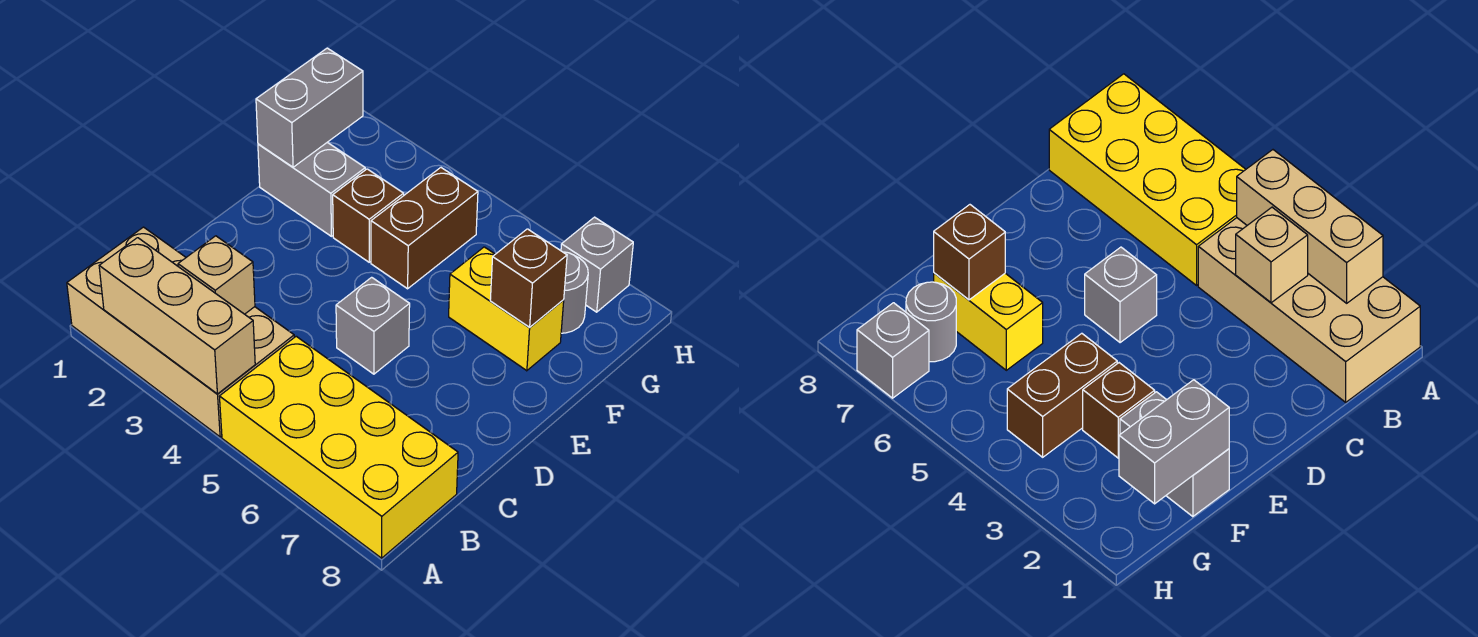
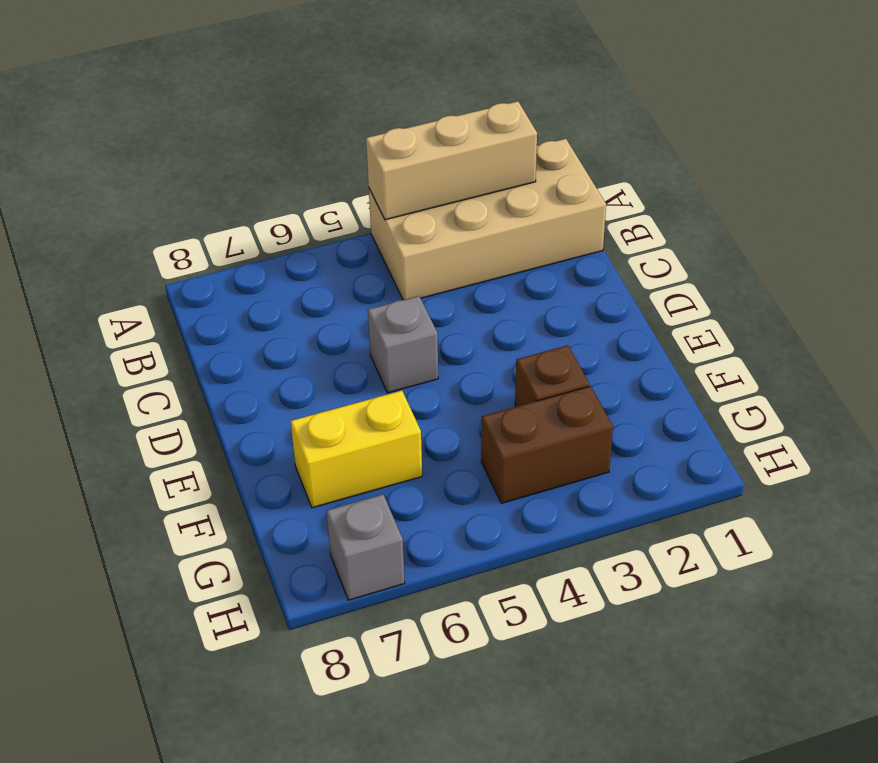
brown brick G3:G4 level 1 -> brown brick F4:G4 level 1
none -> yellow brick A5:B8 level 1
none -> grey brick F1:F2 level 1
none -> grey round brick G7 level 1

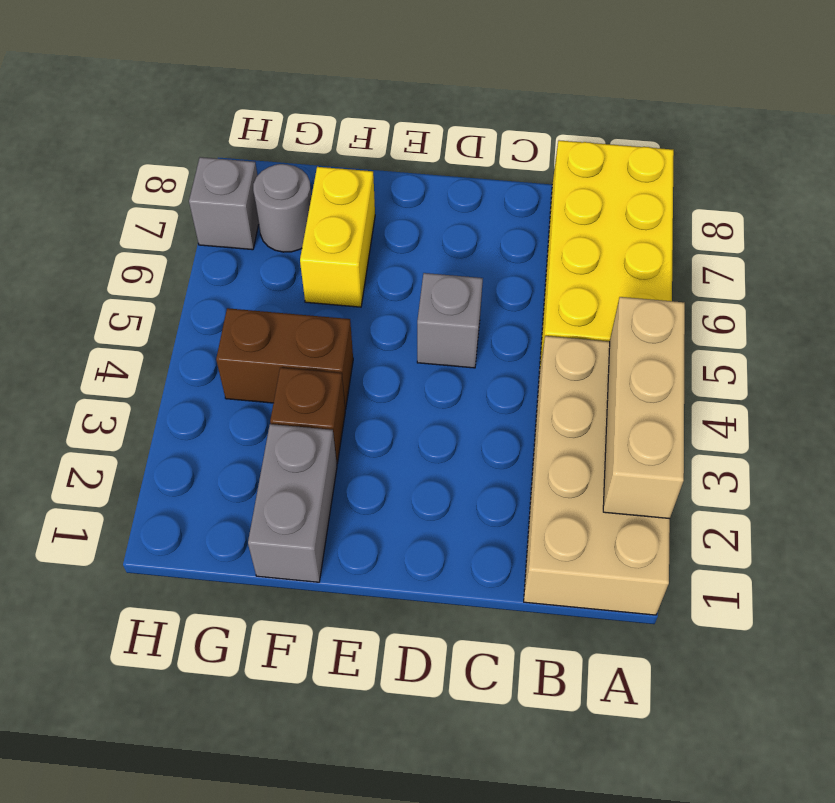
none -> tan brick B3 level 2
none -> grey brick F1:G1 level 2
none -> brown brick F7 level 2

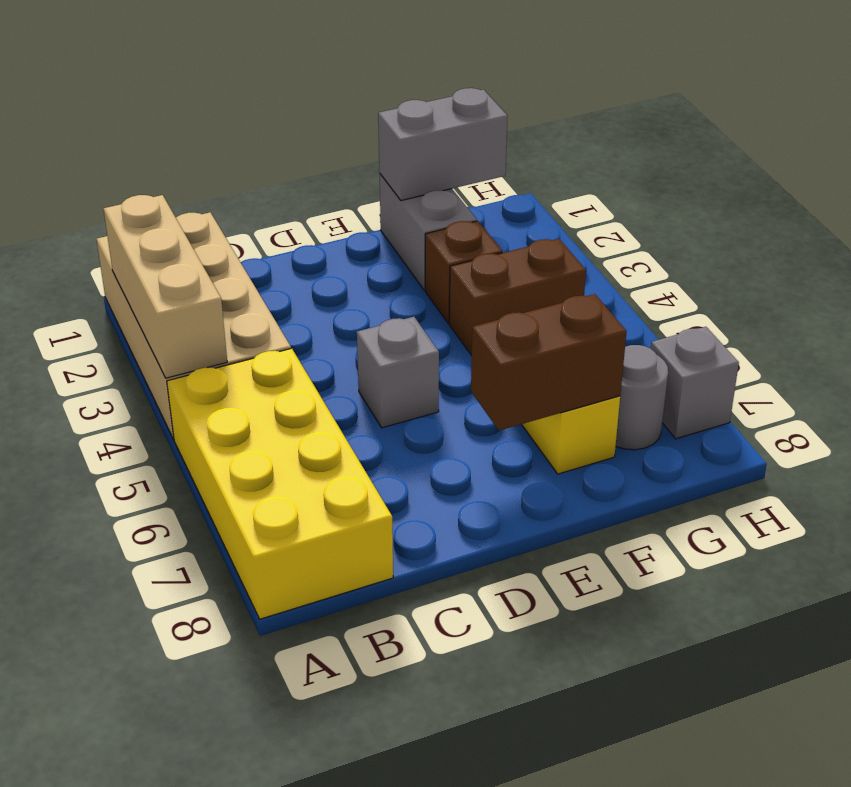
brown brick E7:F7 level 2 -> brown brick F7 level 2
none -> tan brick B3 level 2

